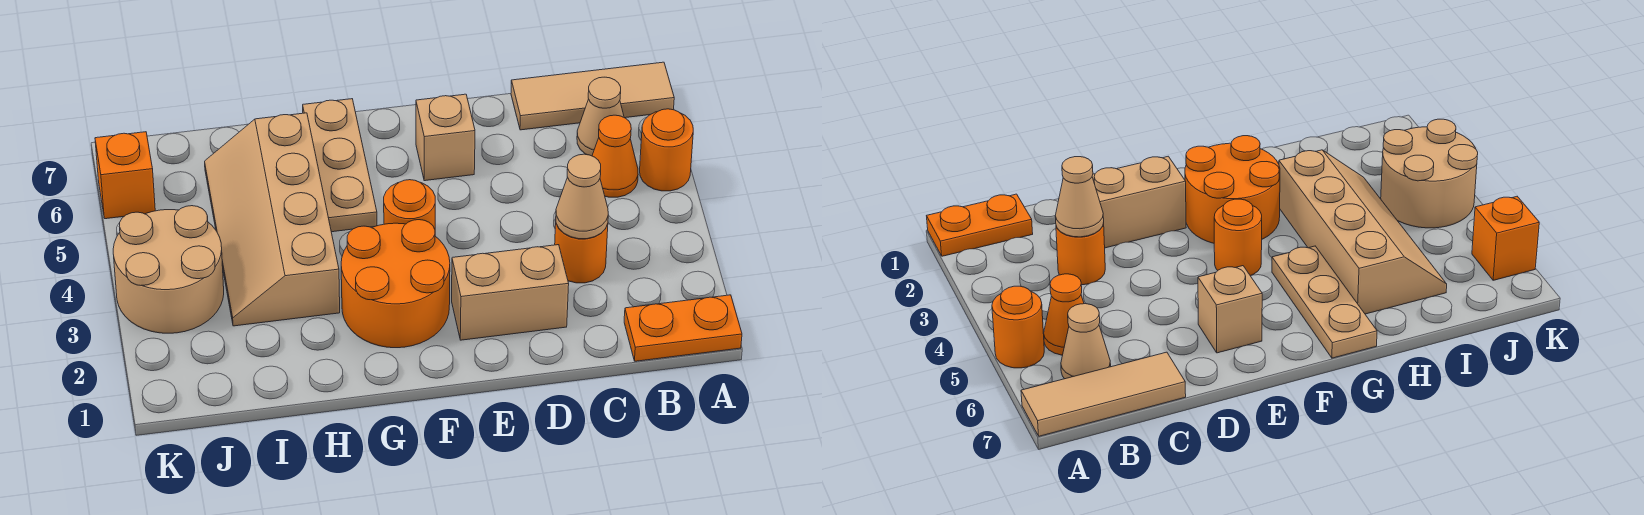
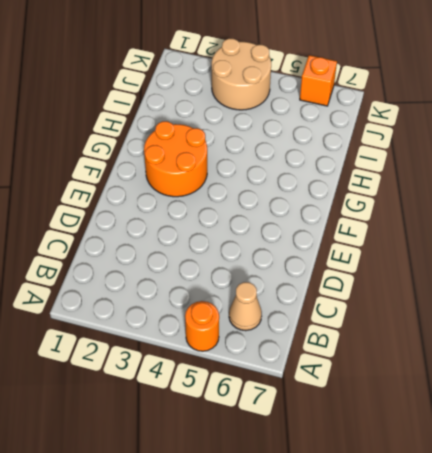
none -> orange plate A1:B1 level 1
none -> tan tile A7:C7 level 1
none -> orange cone B5 level 1

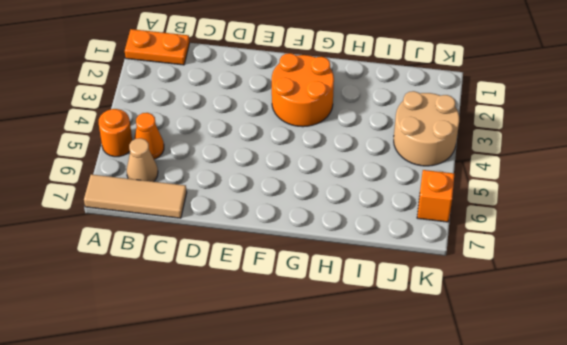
none -> orange round brick C3 level 1
none -> tan brick D2:E2 level 1
none -> tan brick E6 level 1

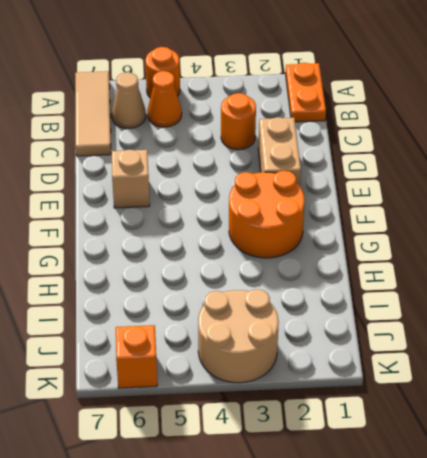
none -> orange round brick F4 level 1
none -> tan plate G5:G7 level 1
none -> tan slope H3:I6 level 1 top H

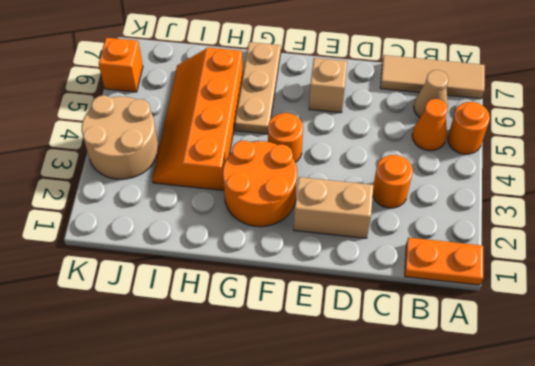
orange slope H3:I6 level 1 top H -> tan slope H3:I6 level 1 top H
none -> tan cone C3 level 2

